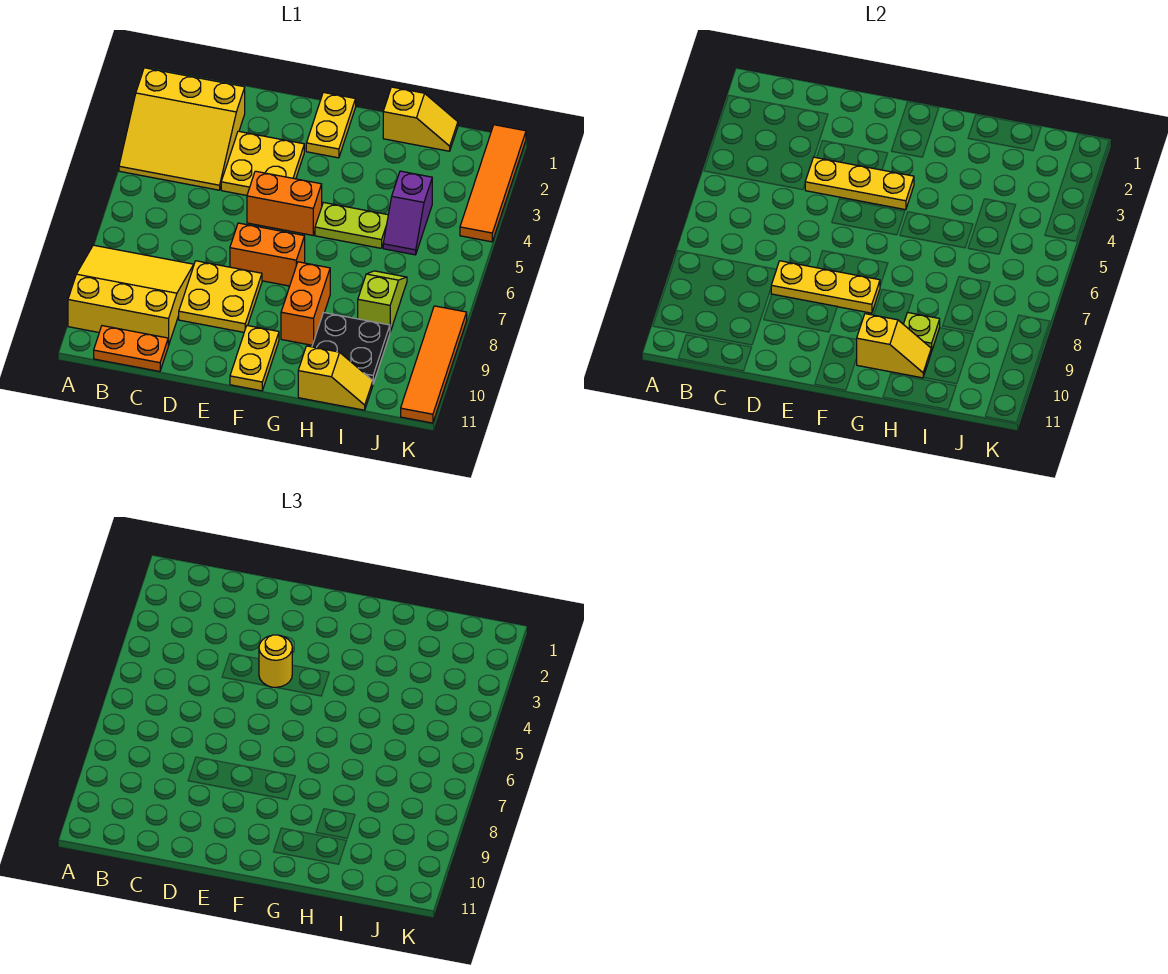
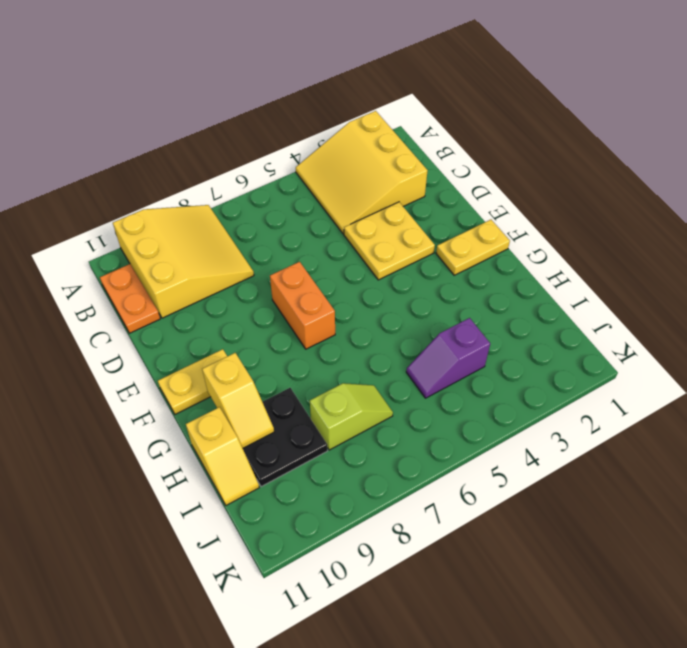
none -> yellow plate D8:E9 level 1
none -> orange brick E5:F5 level 1
none -> lime plate G5:H5 level 1

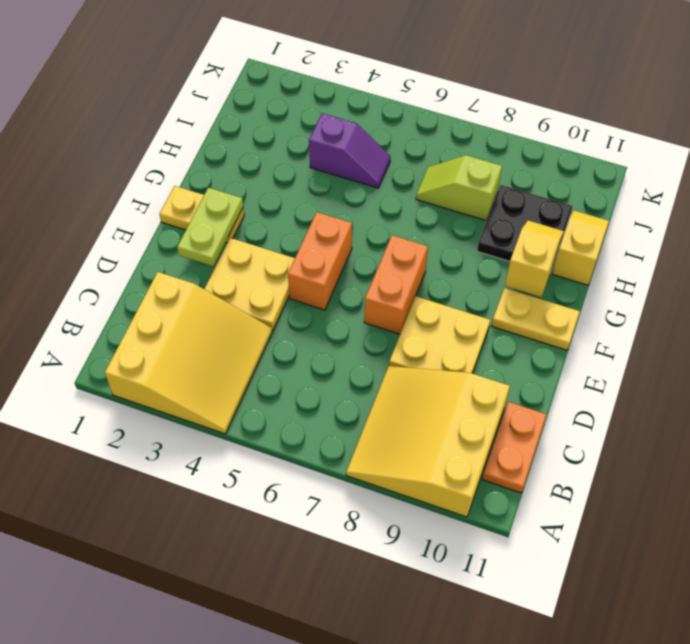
lime plate E2:F2 level 2 -> lime plate G5:H5 level 1
none -> orange brick G8:G9 level 1
none -> yellow slope H1:I1 level 1 top H
none -> orange tile K1:K4 level 1

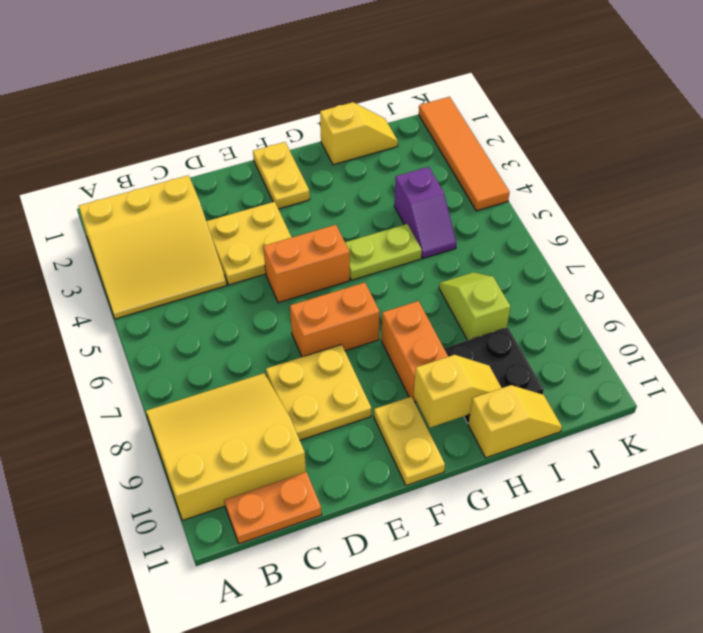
none -> orange tile K8:K11 level 1
none -> yellow plate D4:F4 level 2
none -> yellow plate D8:F8 level 2

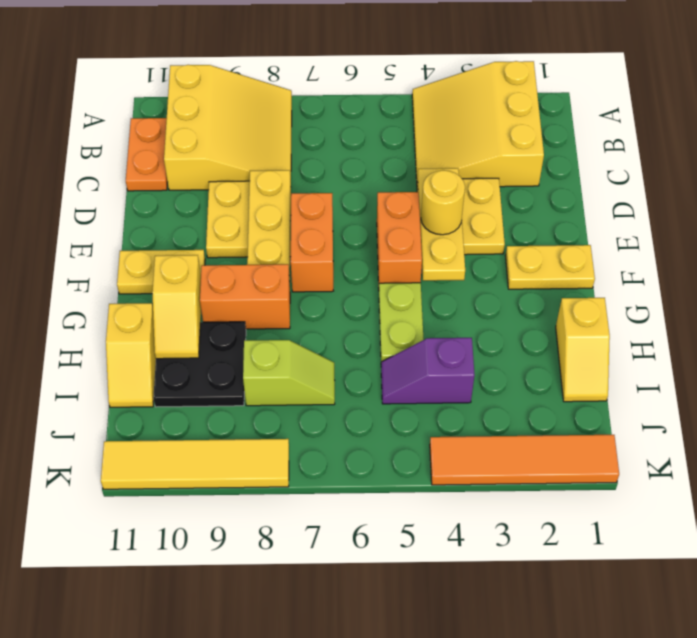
yellow tile K8:K11 level 1 -> orange tile K8:K11 level 1
none -> lime plate H9 level 2

